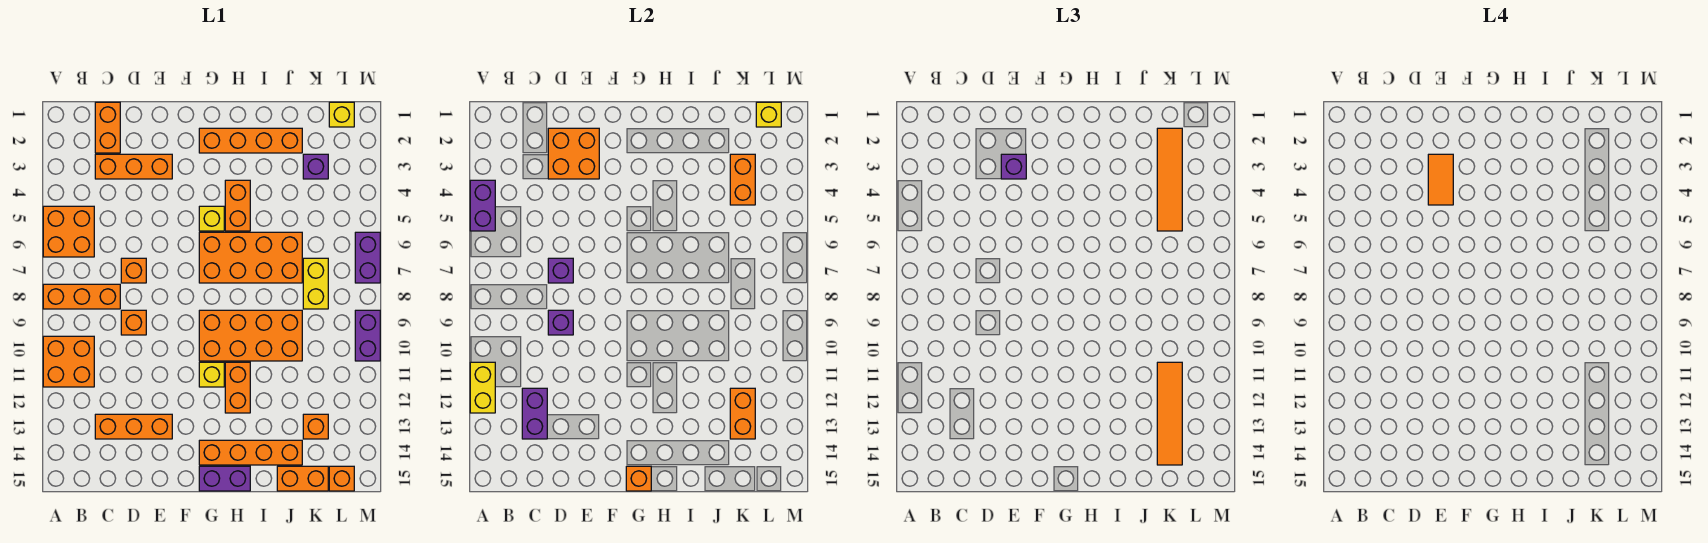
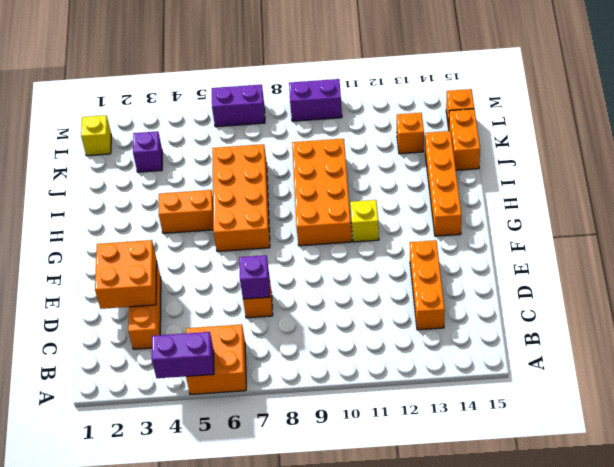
none -> orange brick A8:C8 level 1
none -> orange brick A10:B11 level 1
none -> orange brick C1:C2 level 1
none -> orange brick D9 level 1

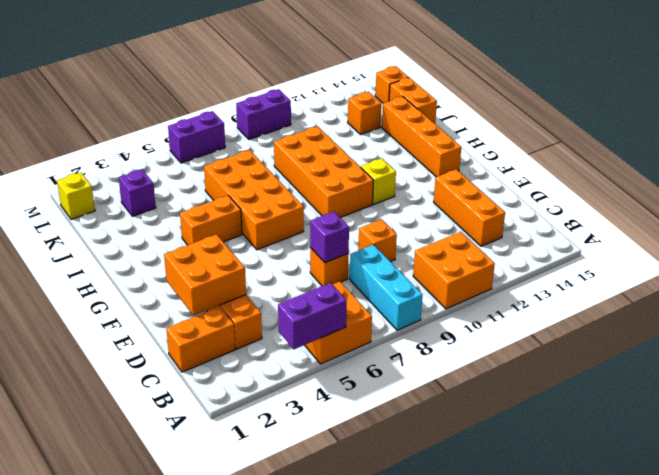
cyan brick A8:C8 level 1 -> orange brick A8:C8 level 1
none -> orange brick G2:J2 level 1
none -> yellow brick G5 level 1
none -> purple brick G15:H15 level 1
none -> orange brick H11:H12 level 1

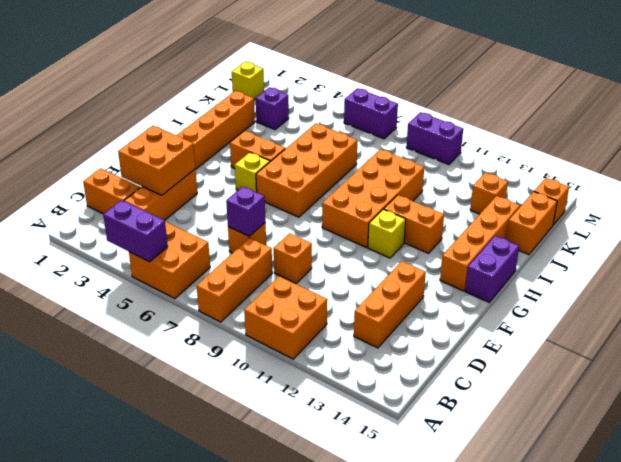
none -> yellow brick K7:K8 level 1
none -> yellow brick A11:A12 level 2
none -> purple brick C12:C13 level 2
none -> purple brick D9 level 2

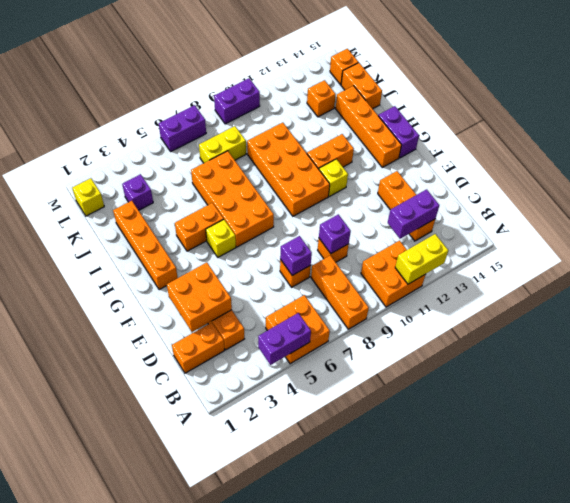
none -> orange brick G15 level 2
none -> orange brick K3:K4 level 2
none -> orange brick K12:K13 level 2
none -> yellow brick L1 level 2

